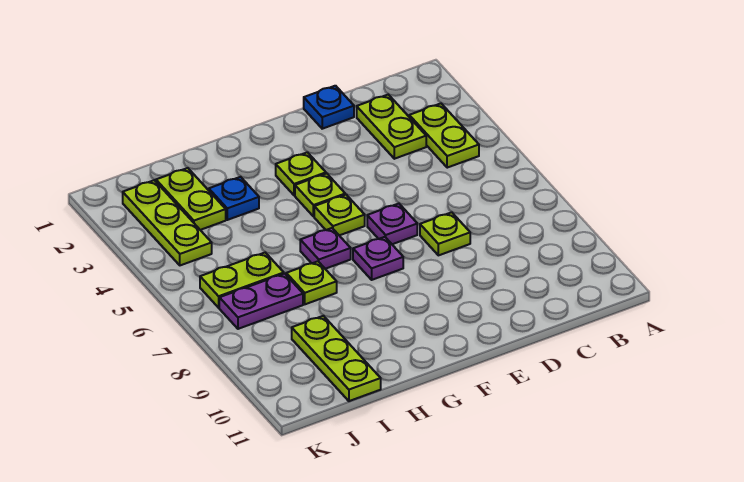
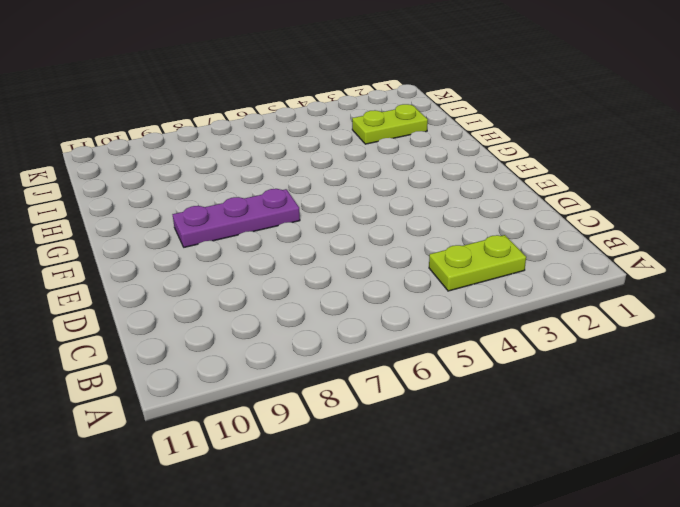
purple plate F7:F9 level 1 -> purple plate F7 level 1
none -> lime plate C2:C3 level 1
none -> blue plate D1 level 1
none -> lime plate D7 level 1

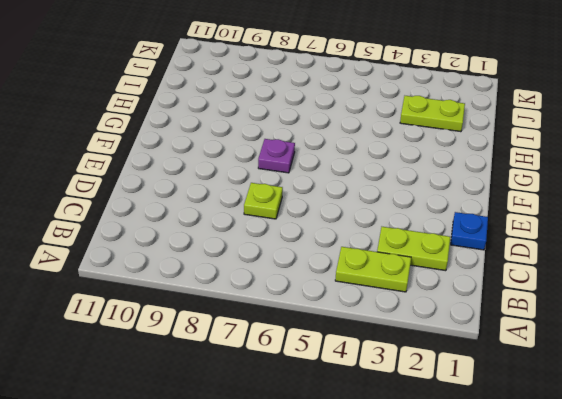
none -> purple plate E6 level 1
none -> lime plate F3 level 1
none -> lime plate F4 level 1

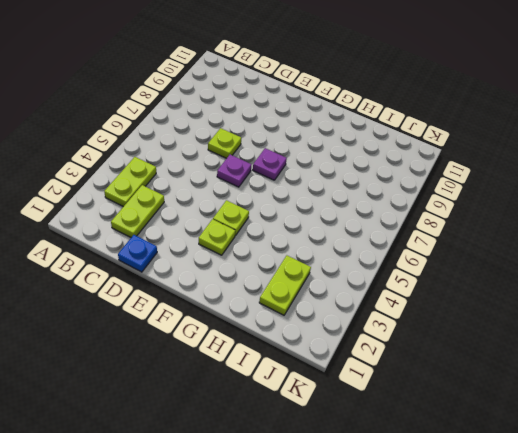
none -> lime plate F5 level 1
none -> purple plate G6 level 1
none -> blue plate H3 level 1

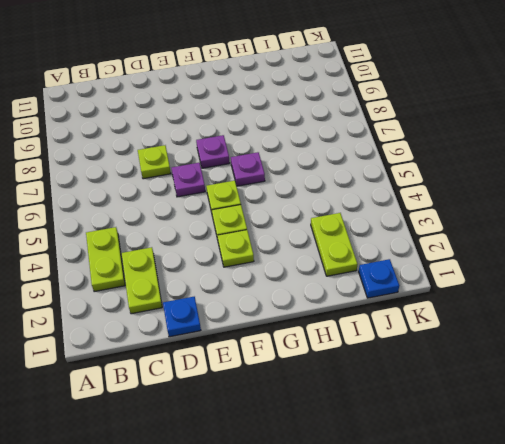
blue plate J1 level 1 -> blue plate H3 level 1
none -> lime plate H7 level 1
none -> lime plate I6:J6 level 1
none -> purple plate I7:J7 level 1

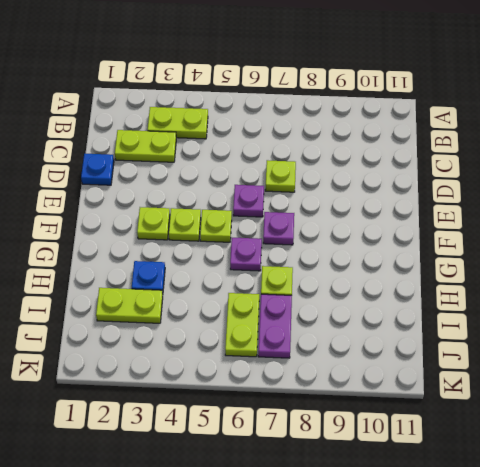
none -> lime plate I9:I11 level 1
none -> lime plate J2:J4 level 1

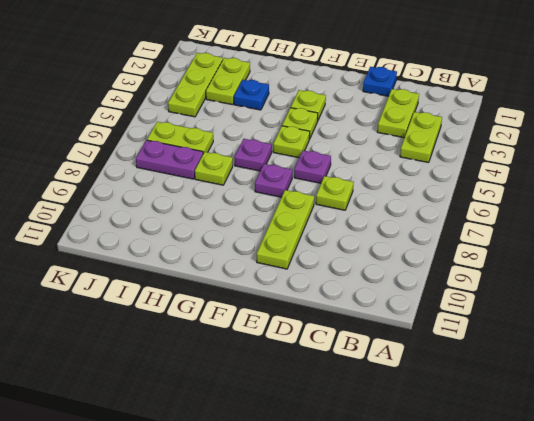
lime plate E8:E10 level 1 -> lime plate I9:I11 level 1

